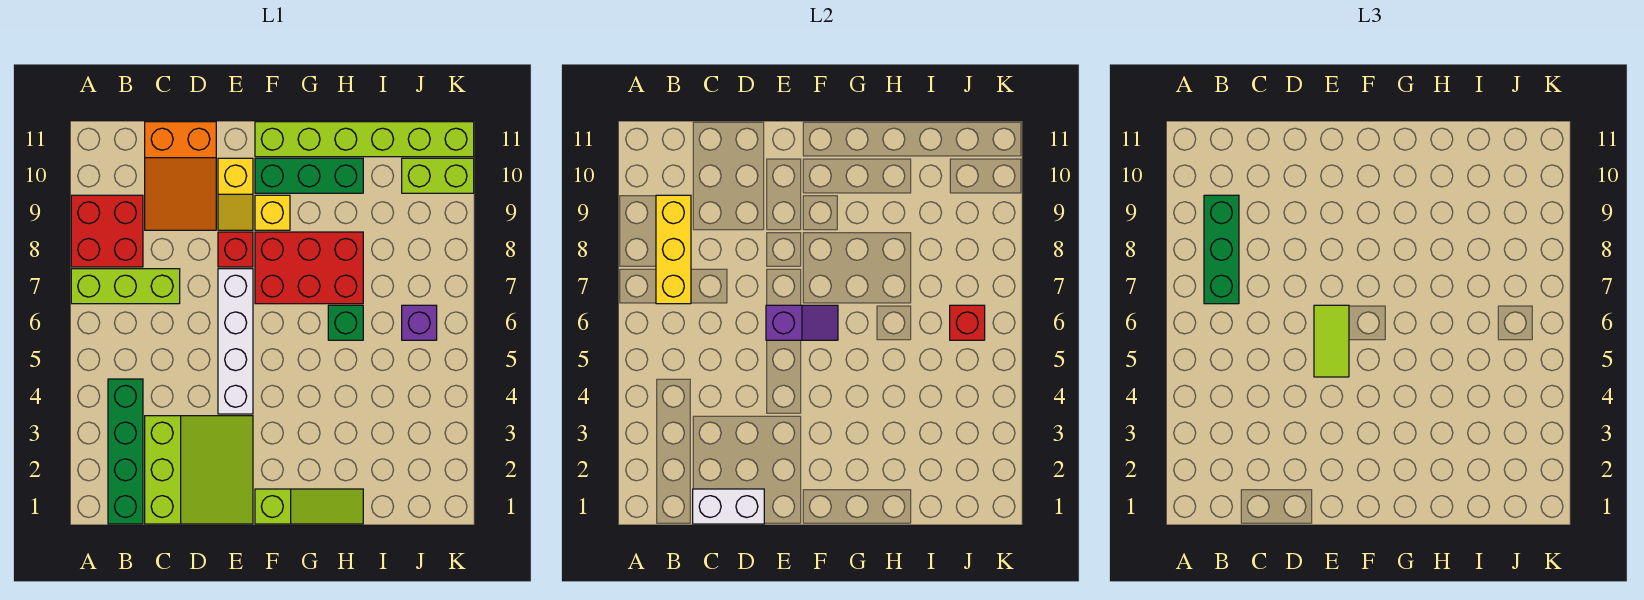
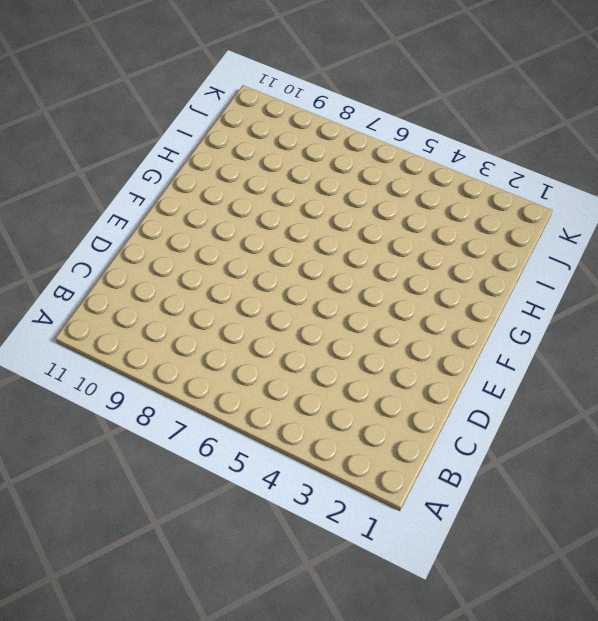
none -> lime brick A7:C7 level 1
none -> red brick A8:B9 level 1
none -> green brick B1:B4 level 1

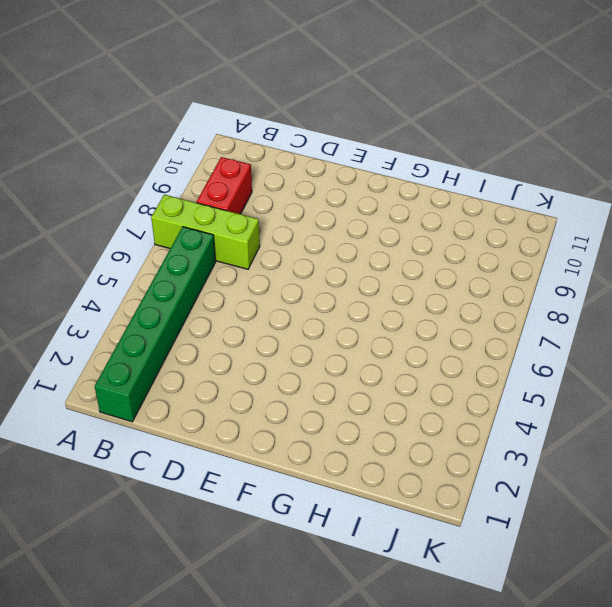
green brick B1:B6 level 1 -> green brick B1:B4 level 1
red brick B8:B9 level 1 -> red brick A8:B9 level 1
none -> lime slope C1:E3 level 1 top C
none -> orange slope C9:D11 level 1 top 11
none -> white brick E4:E7 level 1

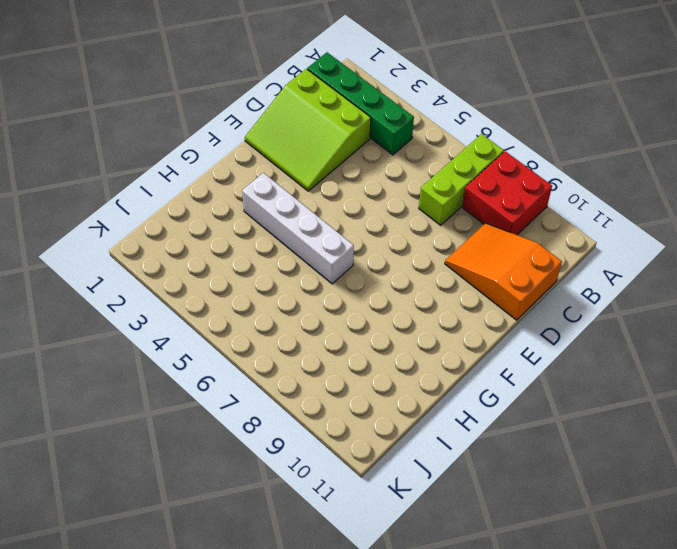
white brick G3:G6 level 1 -> white brick E4:E7 level 1
none -> red brick E8 level 1
none -> yellow slope E9:E10 level 1 top 10
none -> lime slope F1:H1 level 1 top F

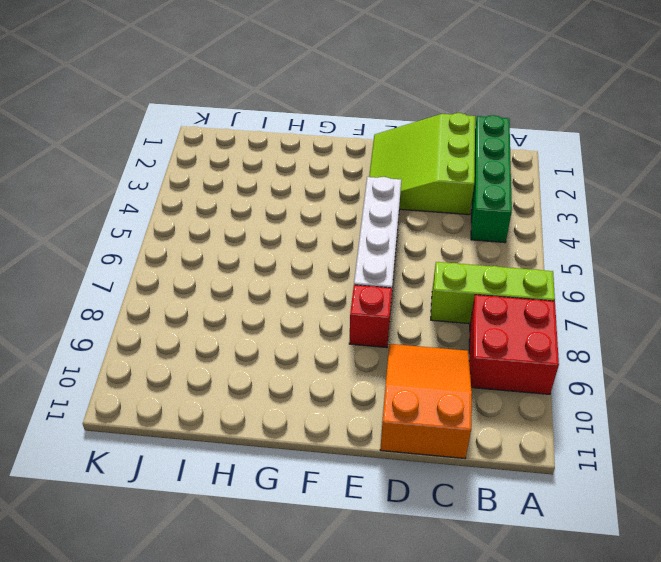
none -> yellow slope E9:E10 level 1 top 10
none -> lime slope F1:H1 level 1 top F
none -> red brick F7:H8 level 1

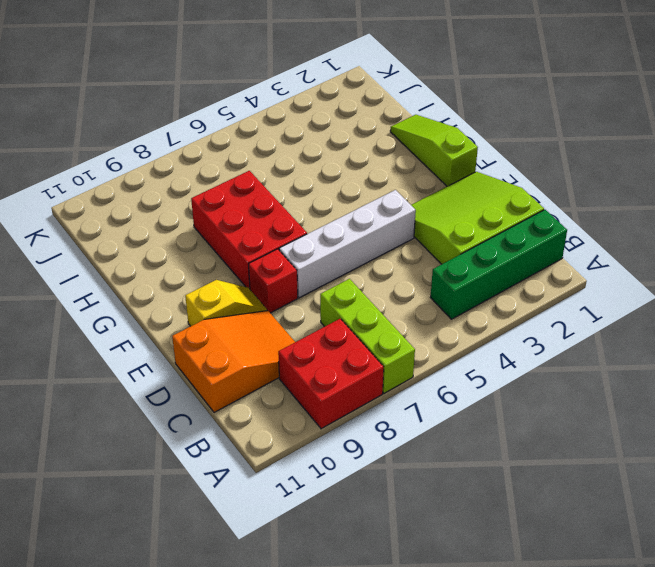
none -> yellow brick F9 level 1
none -> green brick F10:H10 level 1
none -> lime brick F11:K11 level 1

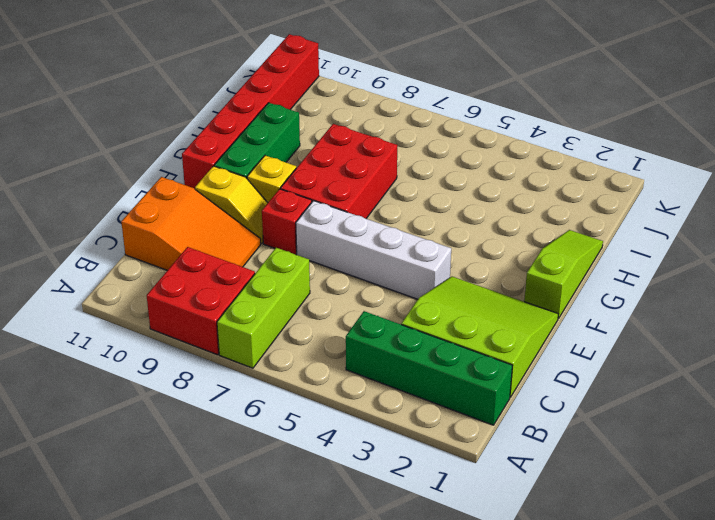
red brick F11:K11 level 1 -> lime brick F11:K11 level 1
none -> green brick H6 level 1
none -> purple brick J6 level 1
none -> lime brick J10:K10 level 1

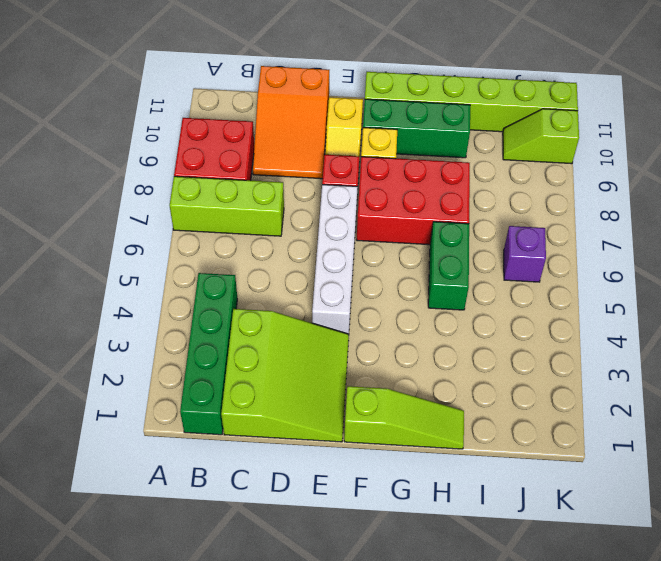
green brick H5:H6 level 1 -> green brick H6 level 1
lime slope J10:K10 level 1 top K -> lime brick J10:K10 level 1
none -> yellow brick B7:B9 level 2
none -> white brick C1:D1 level 2
none -> purple slope E6:F6 level 2 top E

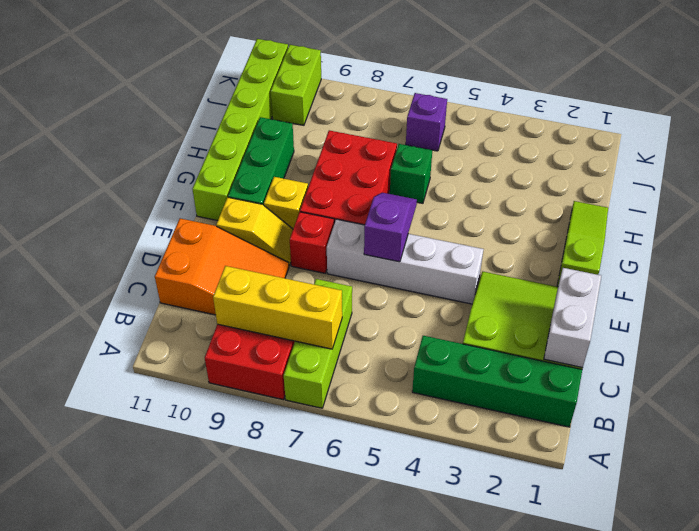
none -> red brick J6 level 2
none -> green brick B7:B9 level 3
none -> lime tile E5:E6 level 3

